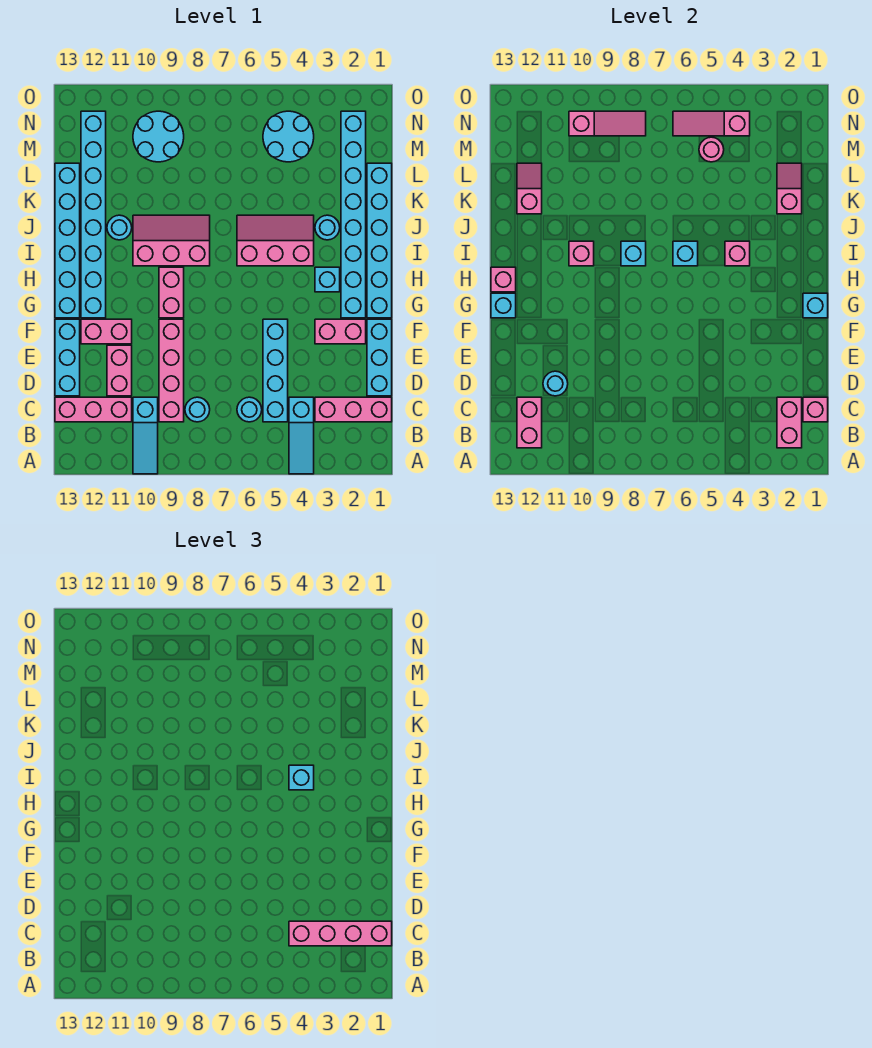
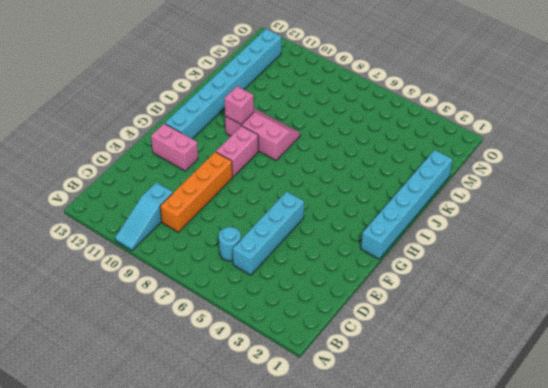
orange brick C9:F9 level 1 -> pink brick C9:F9 level 1
none -> cyan slope A4:C4 level 1 top C
none -> pink brick C1:C3 level 1
none -> cyan round brick C8 level 1
none -> pink brick C11:C13 level 1

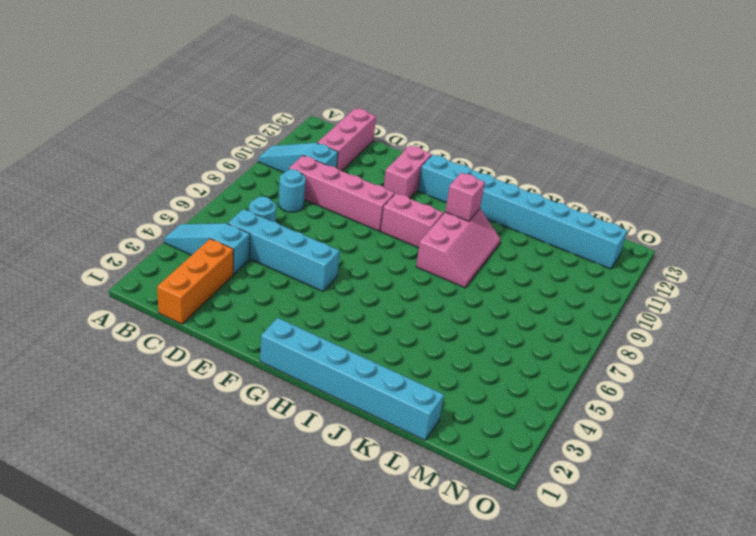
orange brick C1:C3 level 1 -> pink brick C1:C3 level 1
none -> cyan brick D1:F1 level 1
none -> pink brick D11:E11 level 1
none -> cyan brick D13:F13 level 1
none -> pink brick F2:F3 level 1

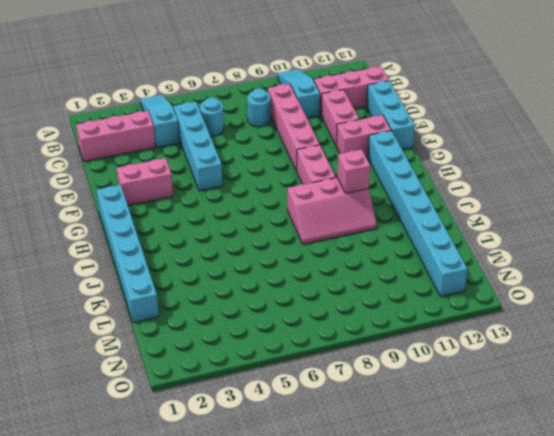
none -> cyan brick D1:F1 level 1
none -> cyan brick G2:N2 level 1
none -> cyan brick G13:L13 level 1
none -> cyan brick H3 level 1

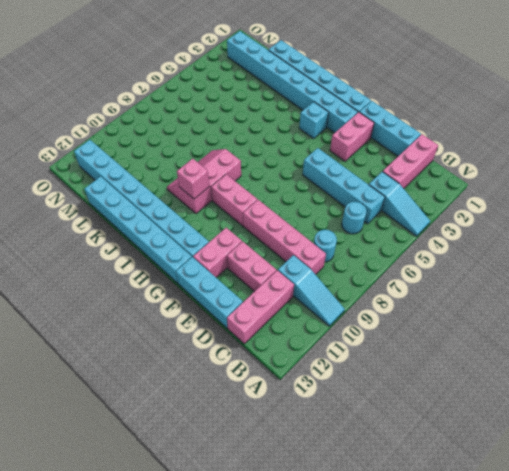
none -> pink slope I4:J6 level 1 top I
none -> cyan round brick J3 level 1
none -> cyan round brick J11 level 1
none -> cyan round brick M4:N5 level 1

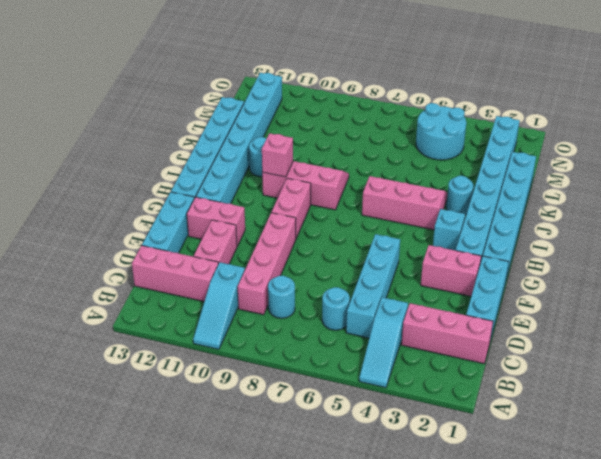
none -> cyan round brick M9:N10 level 1
none -> pink brick B2:C2 level 2
none -> pink brick B12:C12 level 2
none -> pink brick C1 level 2

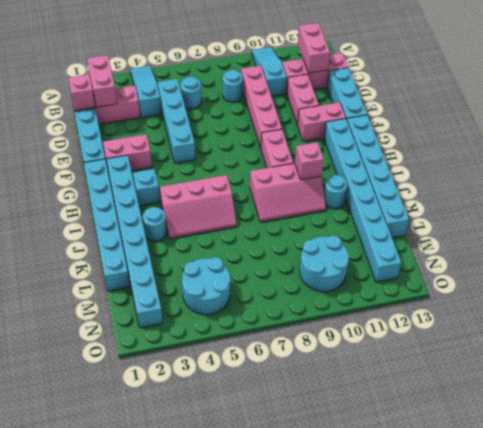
none -> cyan round brick D11 level 2
none -> cyan brick G1 level 2
none -> cyan brick G13 level 2
none -> pink brick H13 level 2

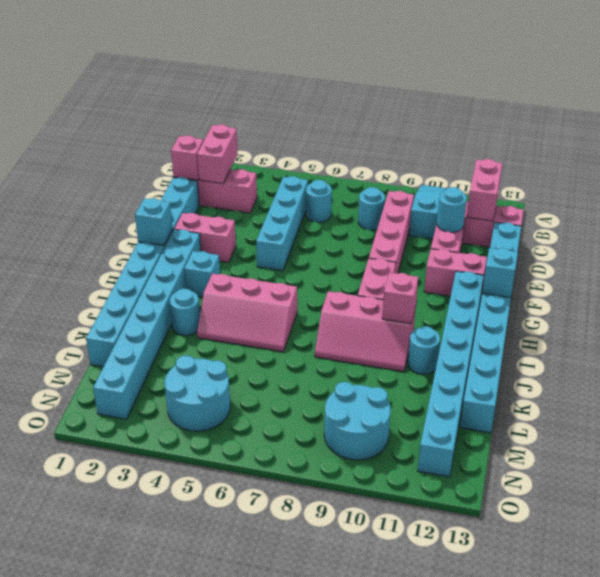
none -> cyan slope A4:C4 level 1 top C
none -> pink brick H13 level 2
none -> pink brick I4 level 2
none -> cyan brick I6 level 2

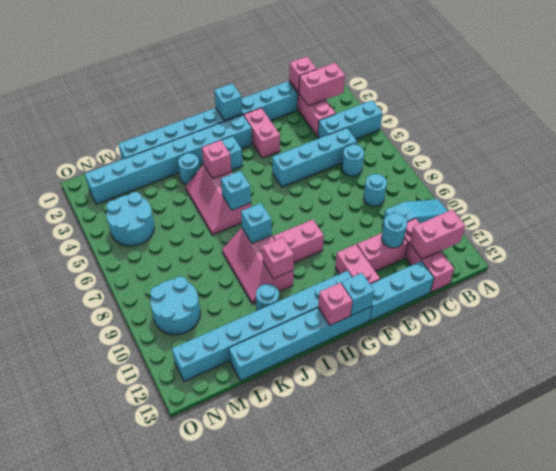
cyan brick A4:C4 level 1 -> cyan slope A4:C4 level 1 top C
none -> pink brick C9:F9 level 1
none -> pink slope K2:L2 level 2 top K
none -> pink slope K12:L12 level 2 top K
none -> pink round brick M5 level 2

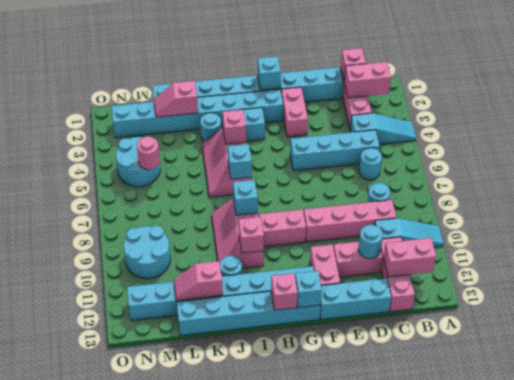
none -> pink slope N4:N6 level 2 top 4
none -> pink slope N8:N10 level 2 top 10
none -> pink brick C1:C4 level 3
none -> cyan brick I4 level 3

